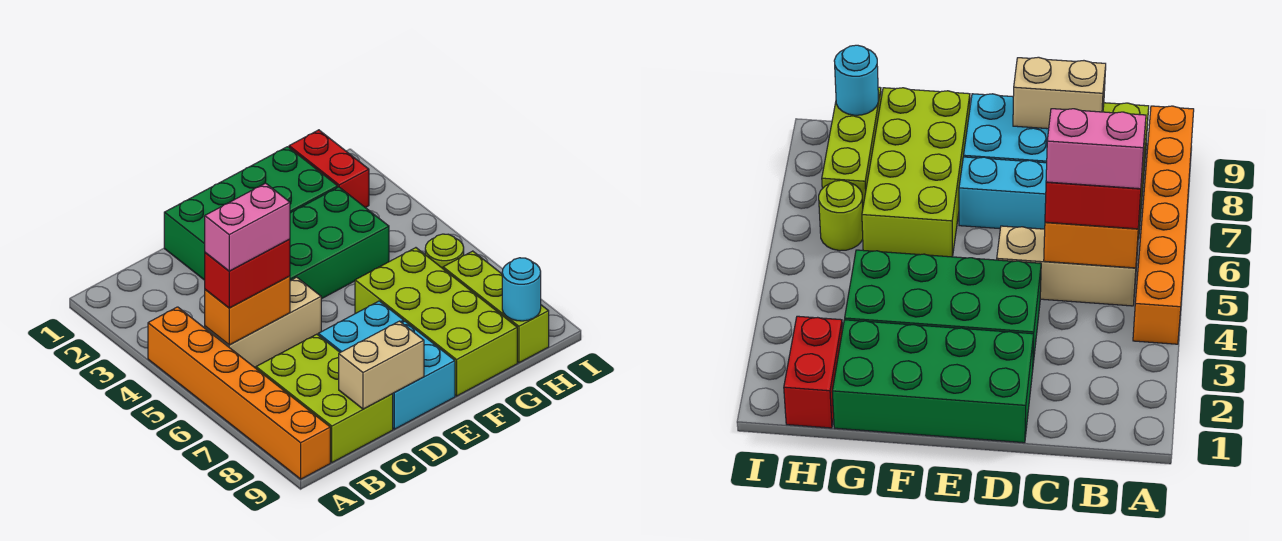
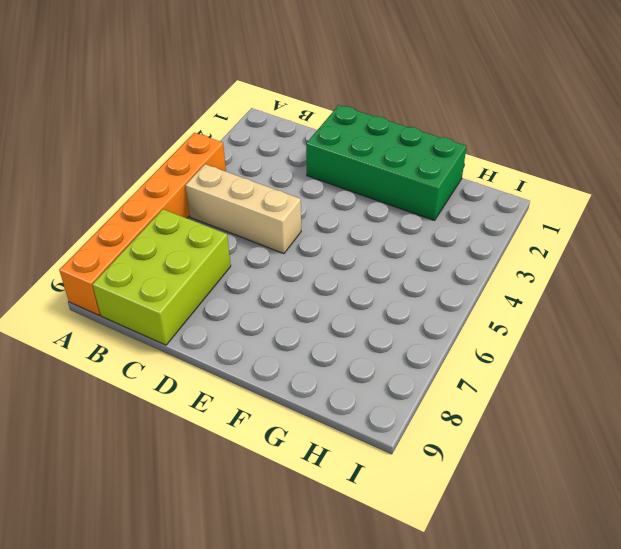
none -> green brick D3:G4 level 1
none -> cyan brick D7:E7 level 1
none -> cyan brick D8:E9 level 1

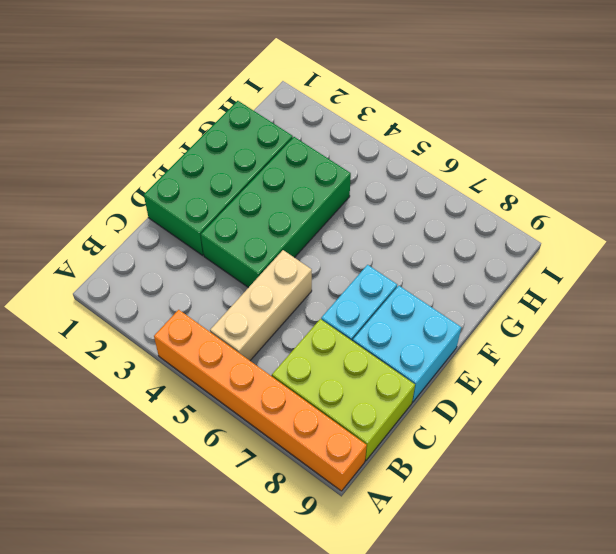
none -> lime brick F6:G9 level 1
none -> red brick H1:H2 level 1
none -> lime round brick H6 level 1

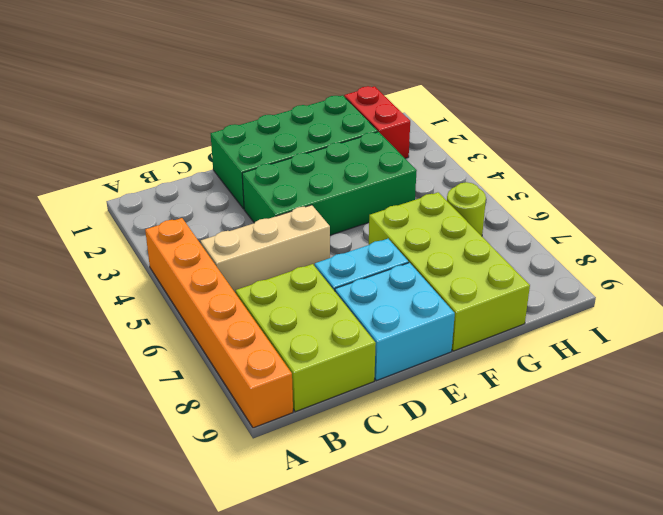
none -> lime brick H7:H9 level 1
none -> orange brick B5:C5 level 2
none -> tan brick C9:D9 level 2

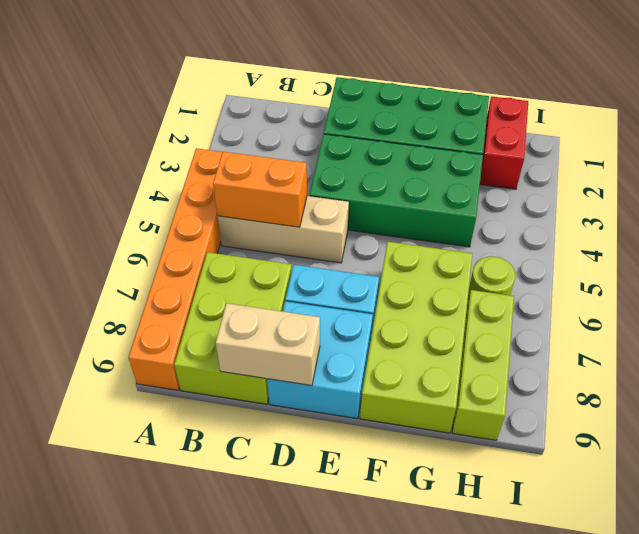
none -> cyan round brick H9 level 2
none -> red brick B5:C5 level 3
none -> pink brick B5:C5 level 4

